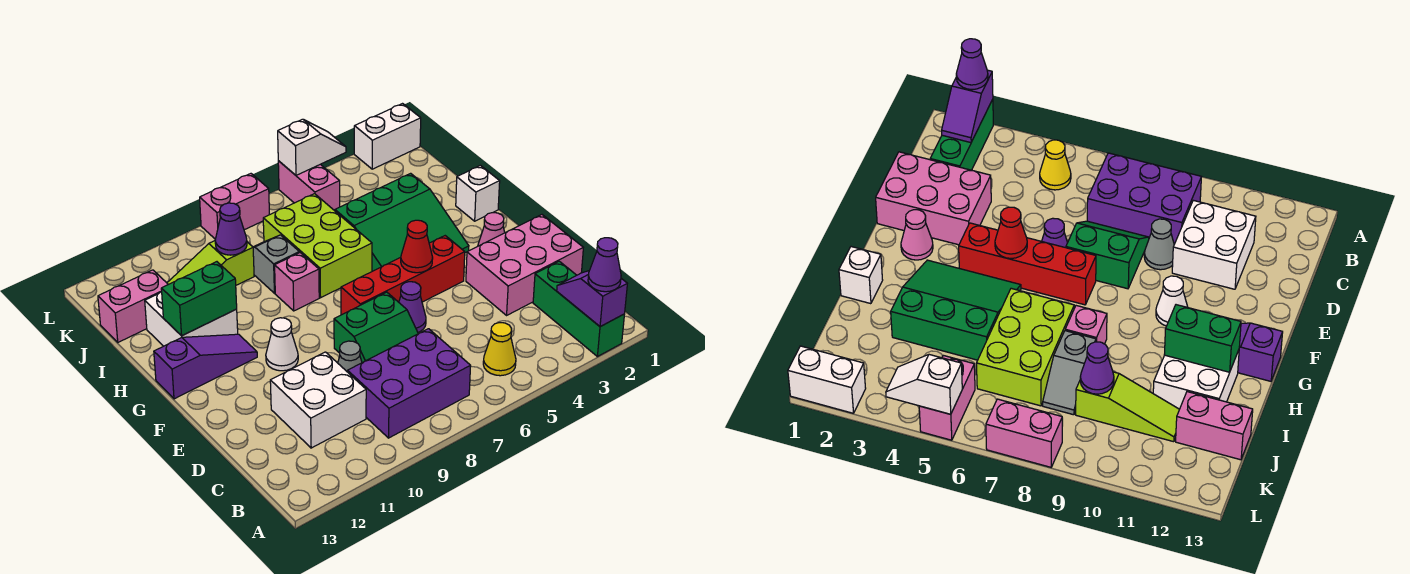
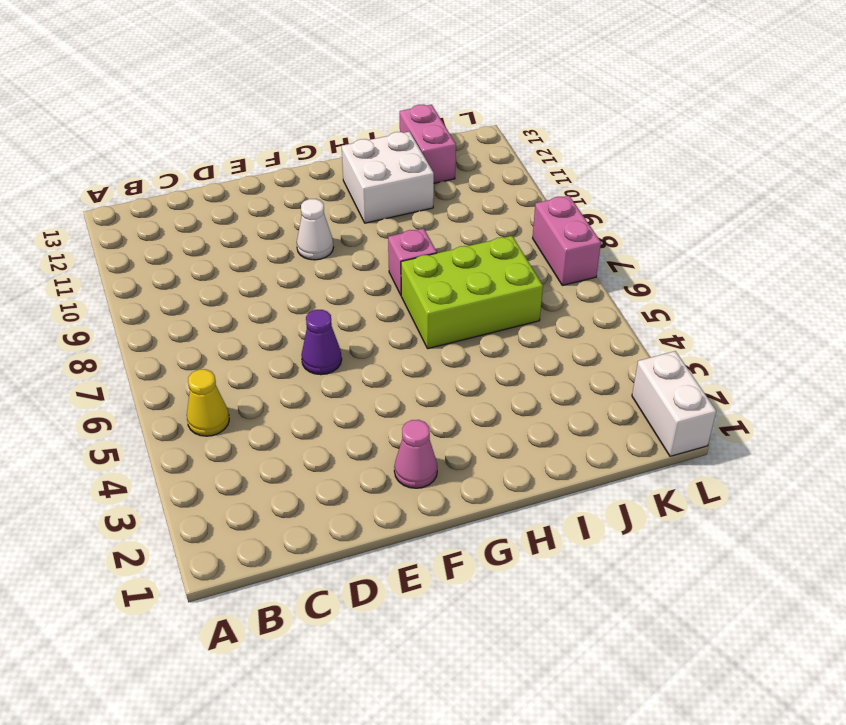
none -> green brick A2:C2 level 1
none -> purple brick B7:C9 level 1
none -> white brick C10:D11 level 1

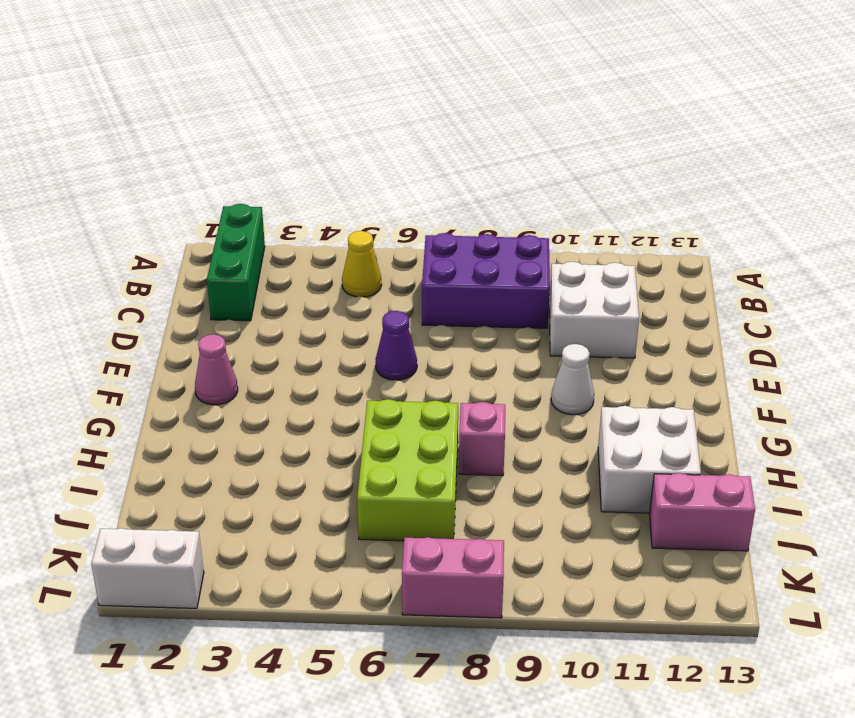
none -> pink brick D1:E3 level 1
none -> green slope D7:E8 level 1 top E
none -> grey cone D9 level 1

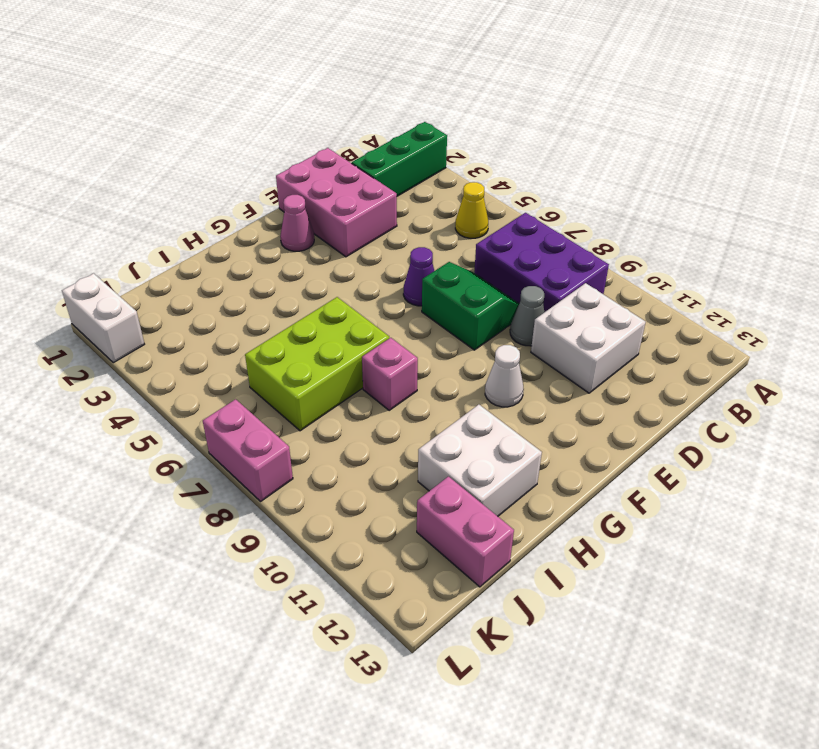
none -> red brick F4:F7 level 1
none -> green slope G3:I5 level 1 top I
none -> purple slope G11:G13 level 1 top 13

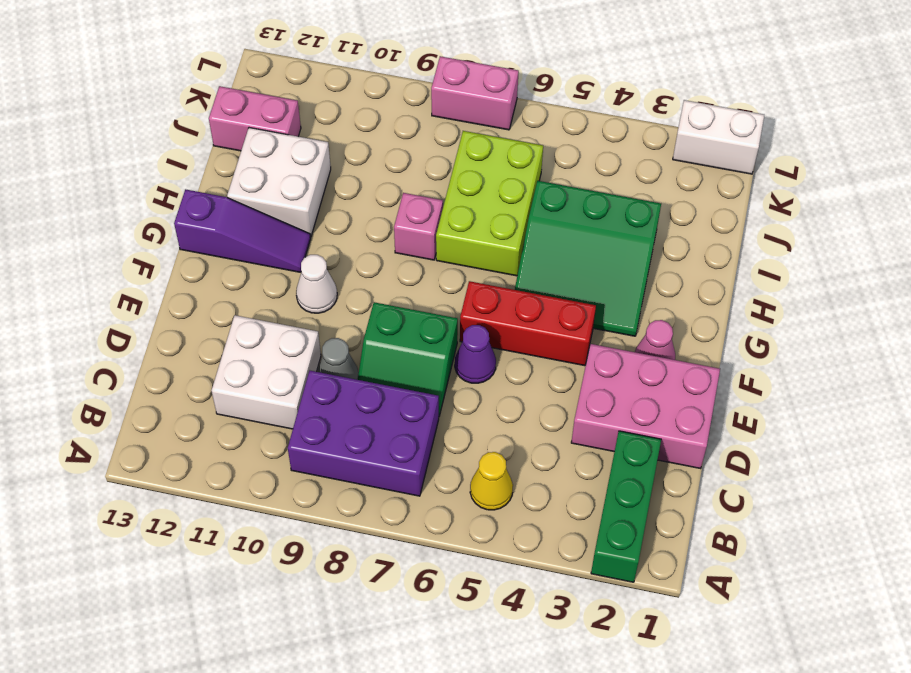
red brick F4:F6 level 1 -> red brick F4:F7 level 1
none -> white brick H1 level 1
none -> grey slope I8:J8 level 1 top I
none -> lime slope J9:J11 level 1 top 9

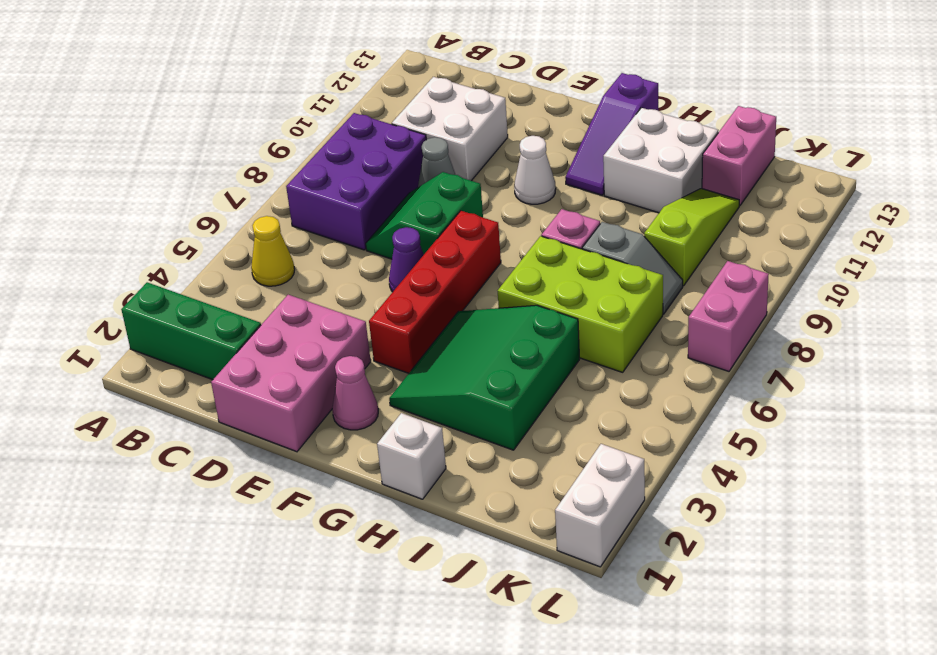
none -> pink brick K5:L5 level 1
none -> purple slope A2:B2 level 2 top A
none -> red cone F5 level 2

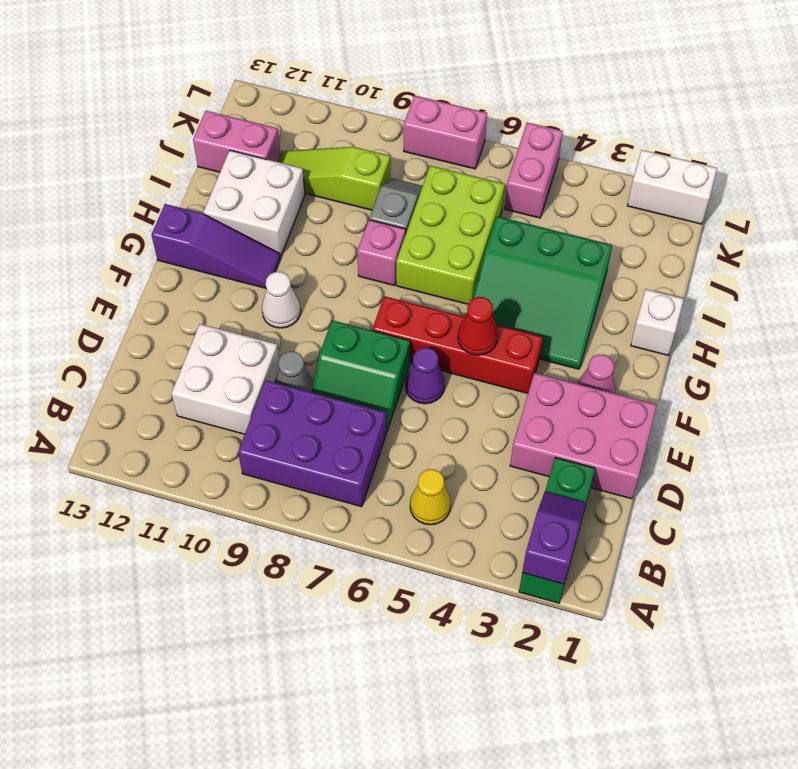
none -> green brick H11:H12 level 2
none -> purple cone J9 level 2
none -> white slope L4:L5 level 2 top 5

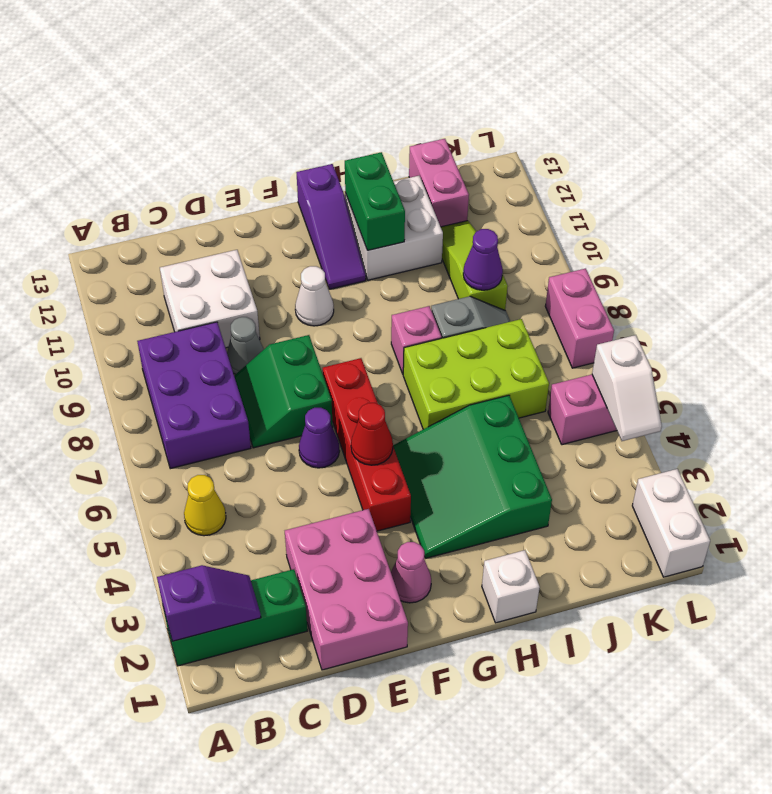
none -> purple cone A2 level 3

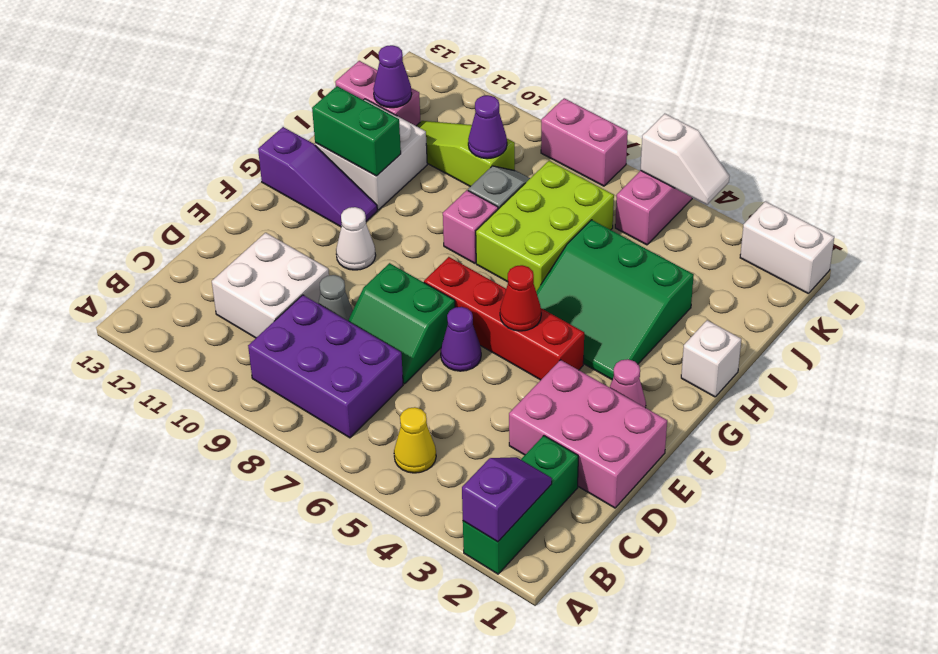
purple cone J12 level 2 -> purple cone A2 level 3

